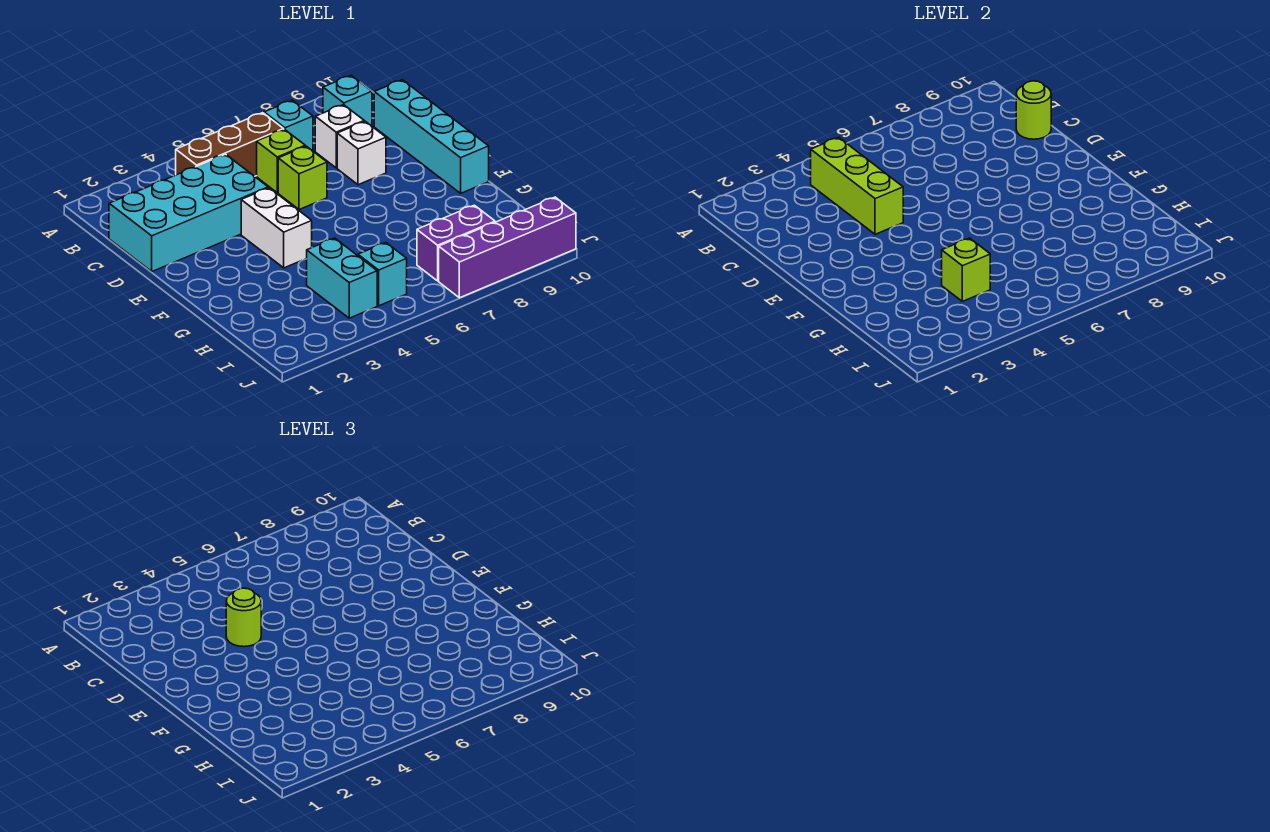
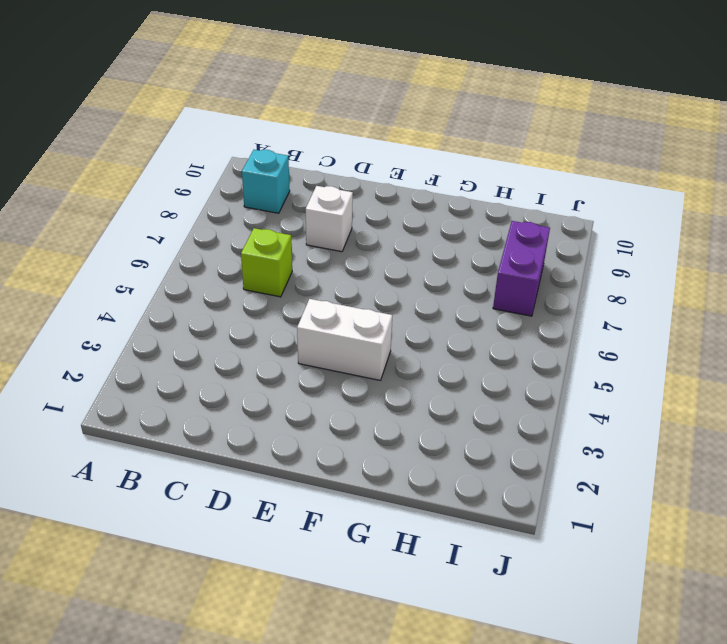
none -> brown brick B4:B6 level 1
none -> cyan brick B7 level 1
none -> cyan brick C1:D4 level 1

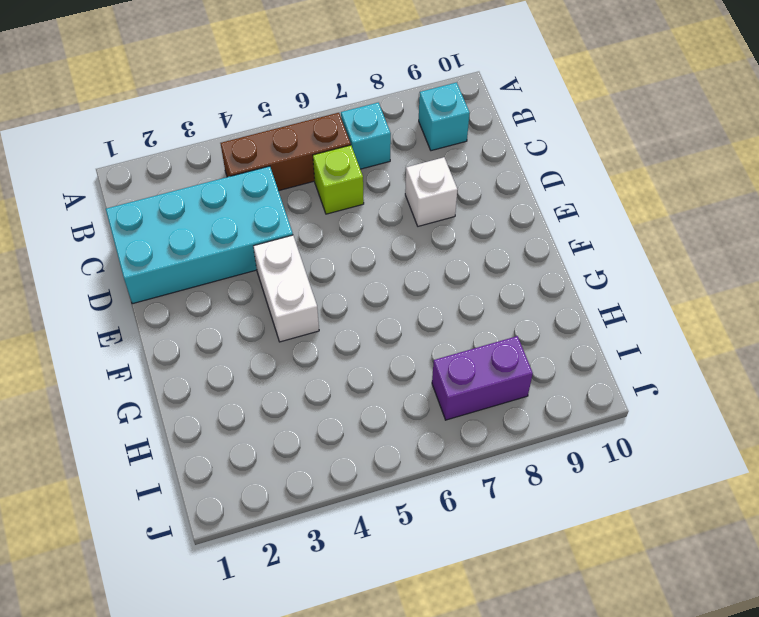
none -> white brick C8 level 1
none -> cyan brick C10:F10 level 1
none -> lime brick D6 level 1

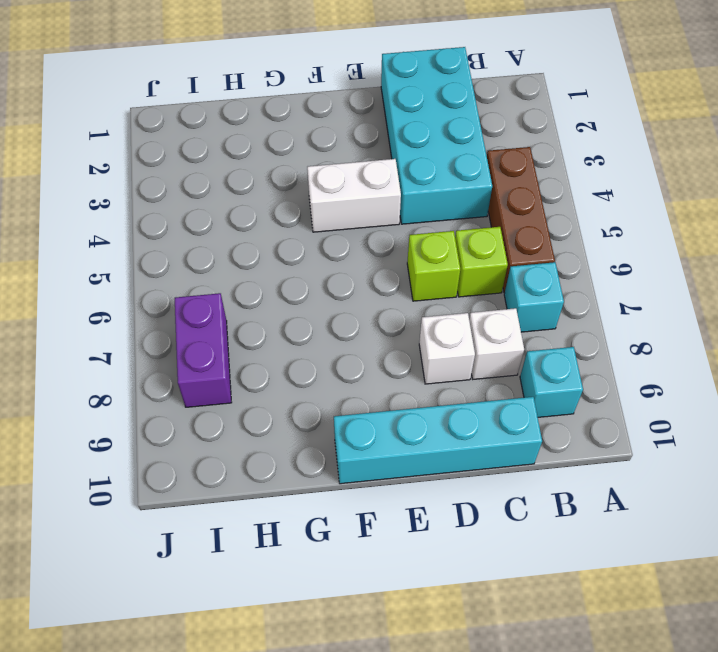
none -> cyan brick H4:I4 level 1
none -> cyan brick I5 level 1
none -> purple brick J7:J10 level 1

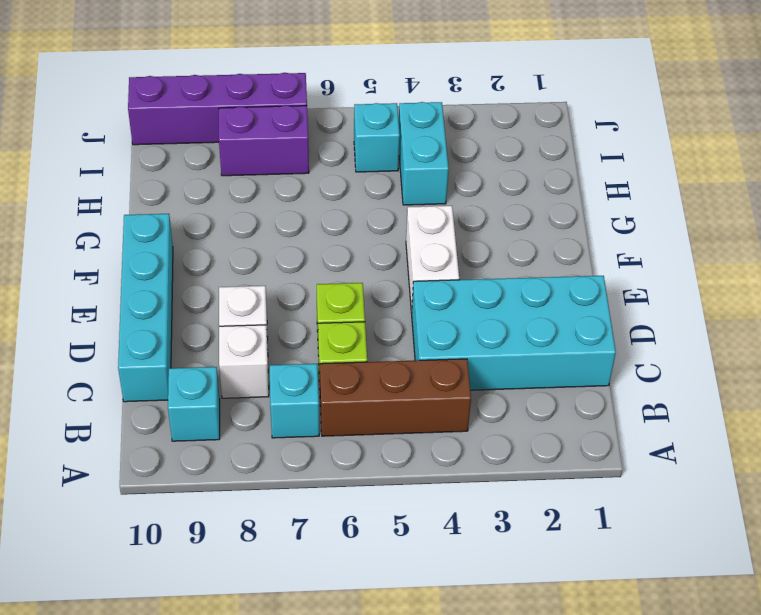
none -> lime brick B4:D4 level 2
none -> lime round brick C10 level 2
none -> lime brick H4 level 2

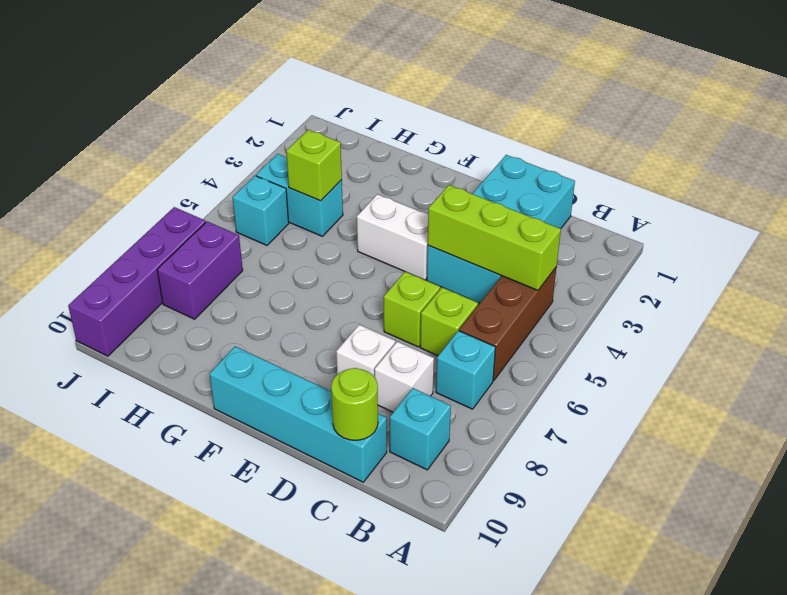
none -> lime round brick D4 level 3

